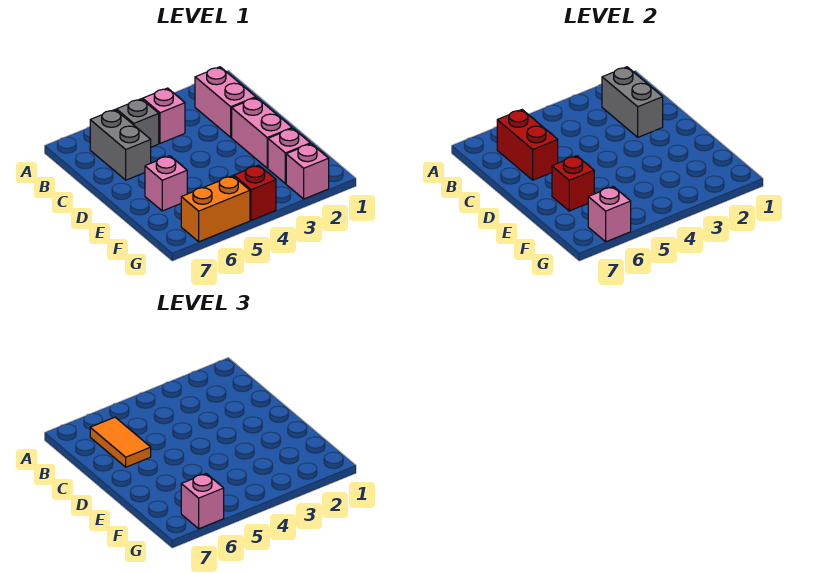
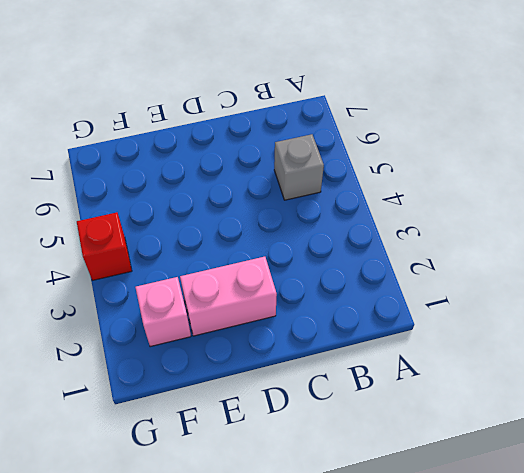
none -> pink brick B2:C2 level 1
none -> pink brick B4 level 1
none -> grey brick B6:C6 level 1

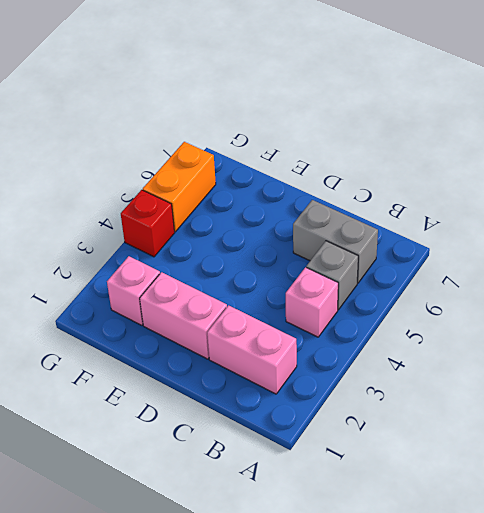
none -> pink brick E6 level 1
none -> pink brick G2 level 1
none -> grey brick B2:C2 level 2

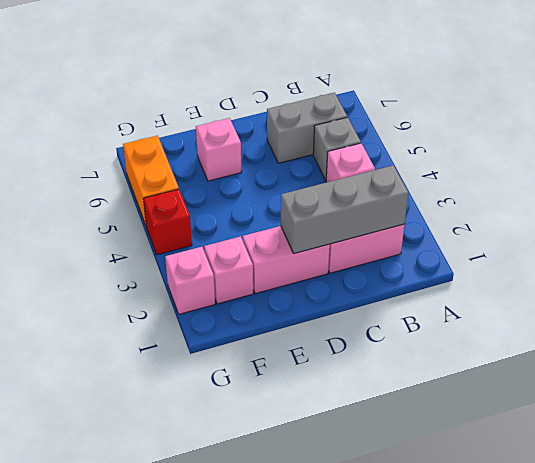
grey brick B2:D2 level 2 -> grey brick B2:C2 level 2
none -> red brick B6:C6 level 2
none -> red brick E6 level 2
none -> pink brick G6 level 2

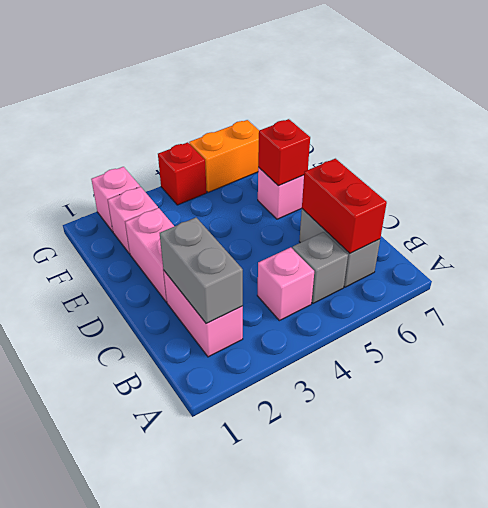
none -> pink brick G6 level 2
none -> orange tile B6:C6 level 3
none -> pink brick G6 level 3

